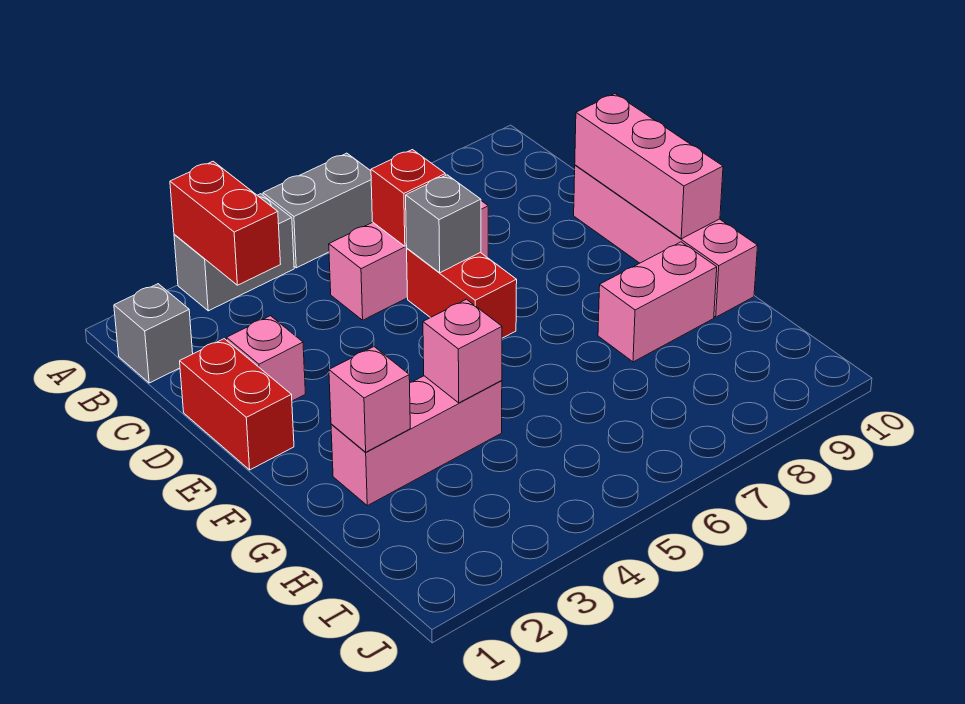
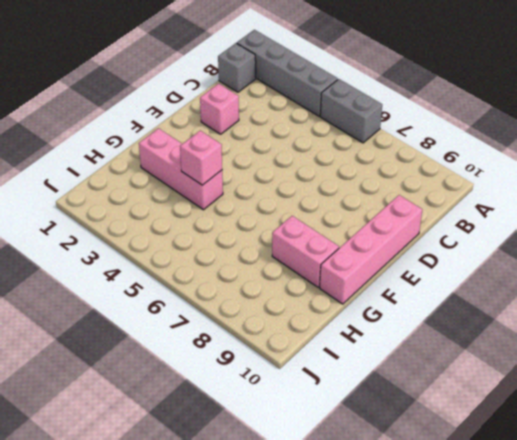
grey brick A1:A4 level 1 -> grey brick A3:A4 level 1
none -> pink brick C5:C7 level 1
none -> red brick D1:E1 level 1
none -> red brick D6:E6 level 1

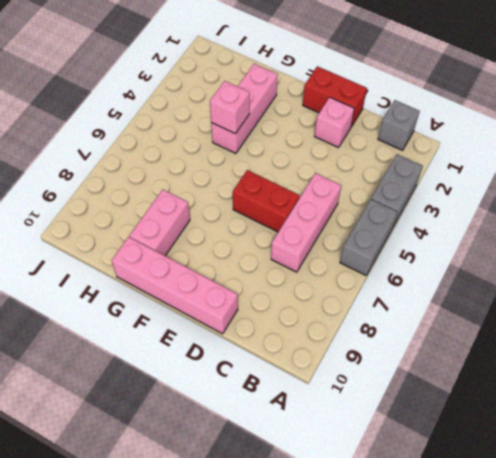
none -> red brick A3:B3 level 2
none -> red brick C6 level 2
none -> grey brick D6 level 2

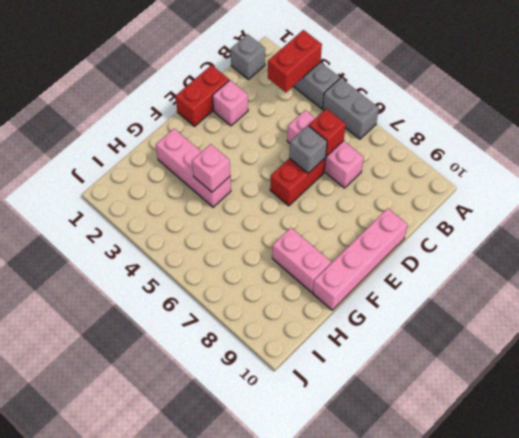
none -> pink brick D10:F10 level 2
none -> pink brick G2 level 2

